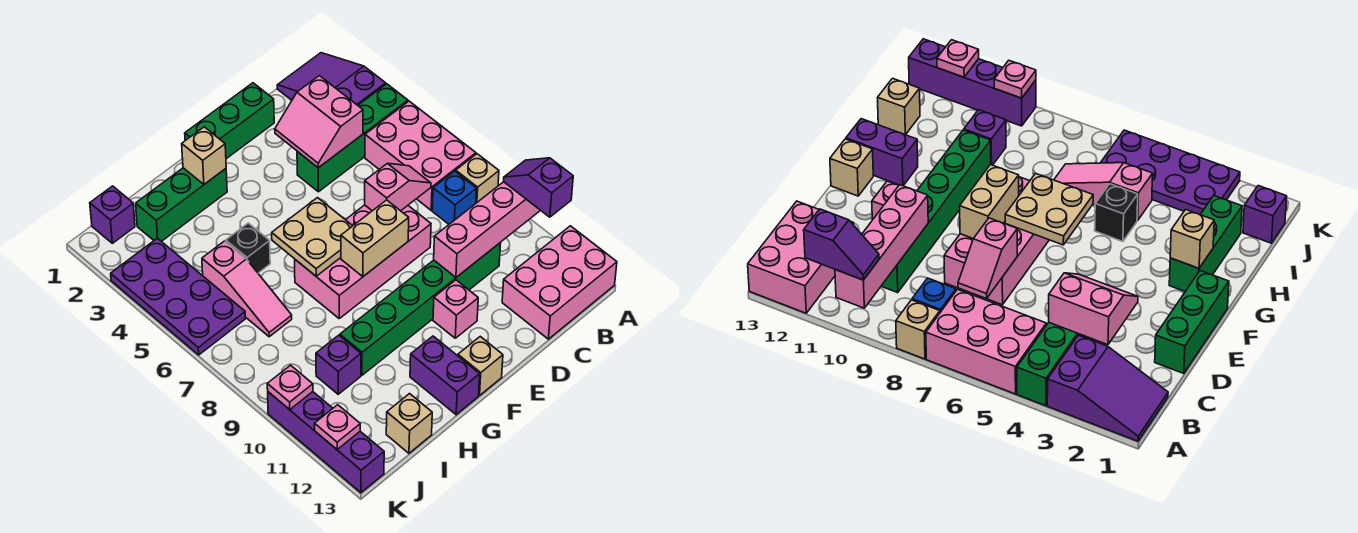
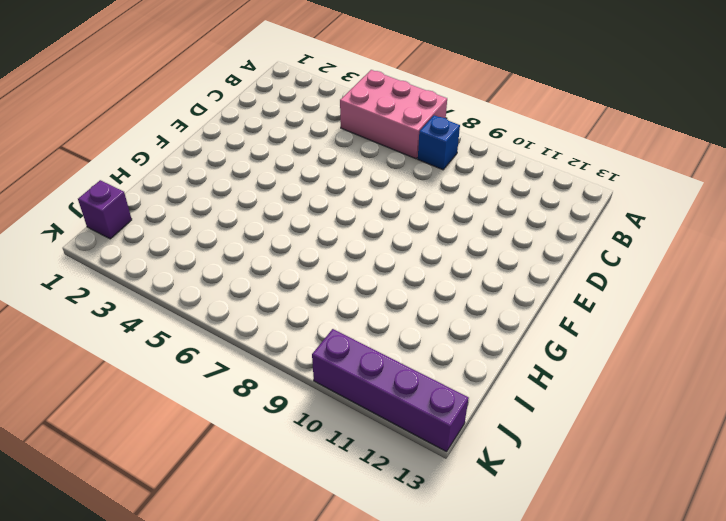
none -> purple slope A1:B3 level 1 top 3
none -> green brick A4:D4 level 1
none -> tan brick A8 level 1

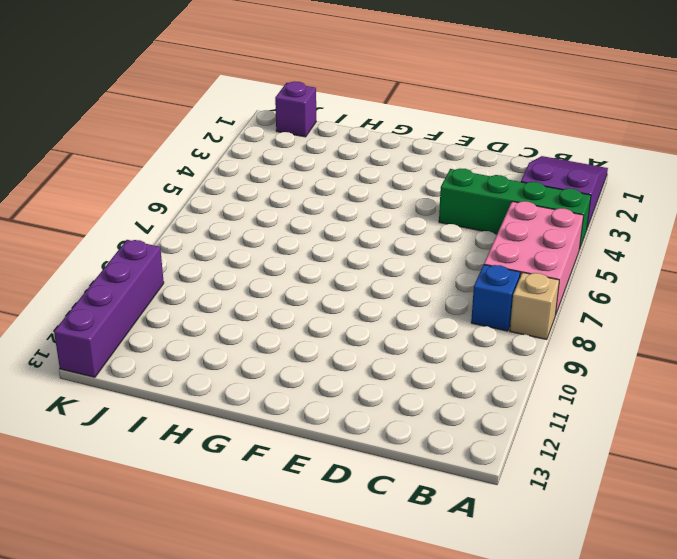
none -> pink brick A12:C13 level 1
none -> green brick C10:H10 level 1
none -> green brick D1:F1 level 1

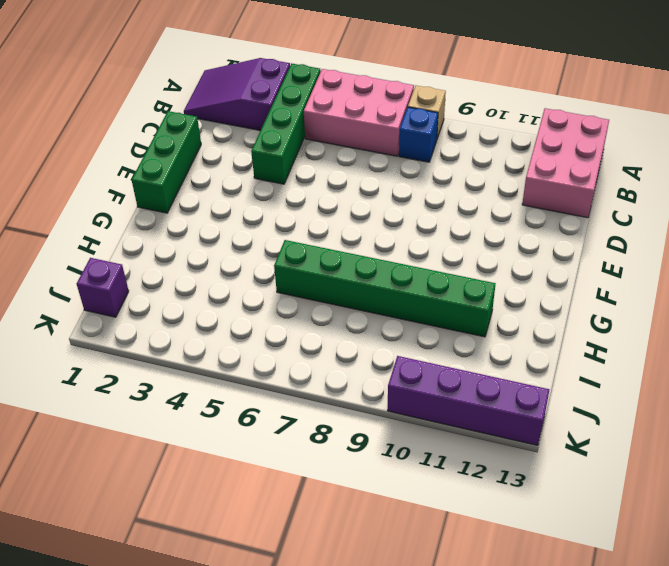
green brick H6:H11 level 1 -> green brick C10:H10 level 1
none -> pink brick D7:G8 level 1
none -> pink brick E11 level 1
none -> tan brick F13 level 1

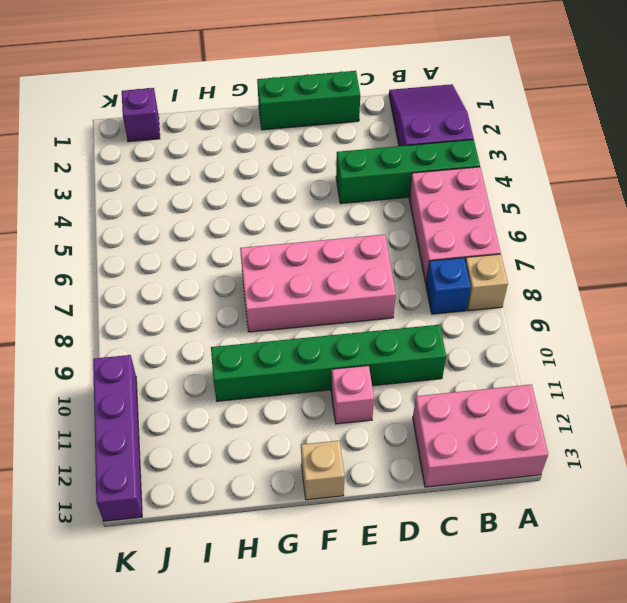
none -> green brick G2:I2 level 1
none -> purple brick G12:G13 level 1
none -> black brick H5 level 1

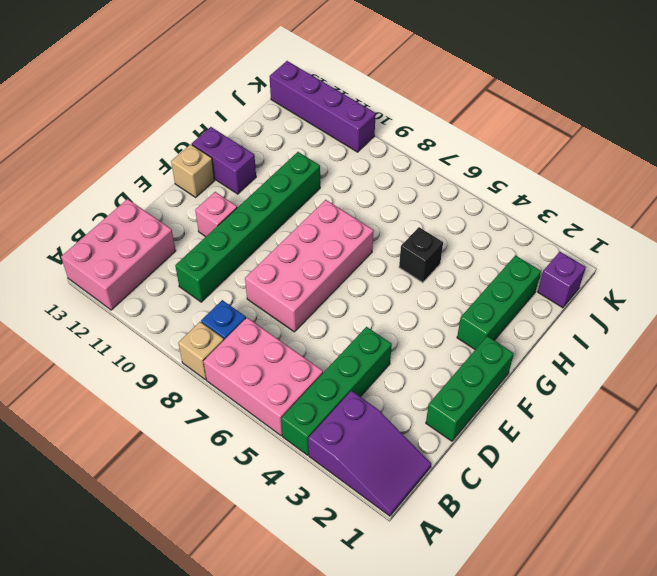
none -> pink slope I5:I7 level 1 top 5
none -> purple brick I10 level 1
none -> tan brick I13 level 1

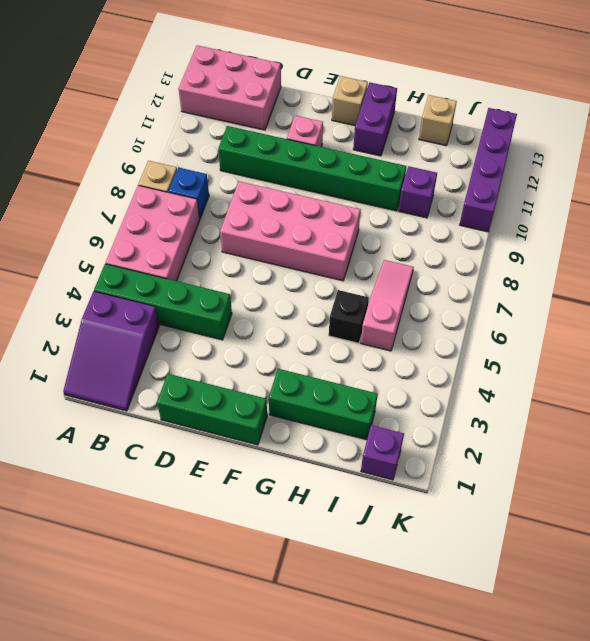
none -> purple plate J3:K6 level 1
none -> pink brick A10:D10 level 2
none -> pink slope C3:D4 level 2 top C

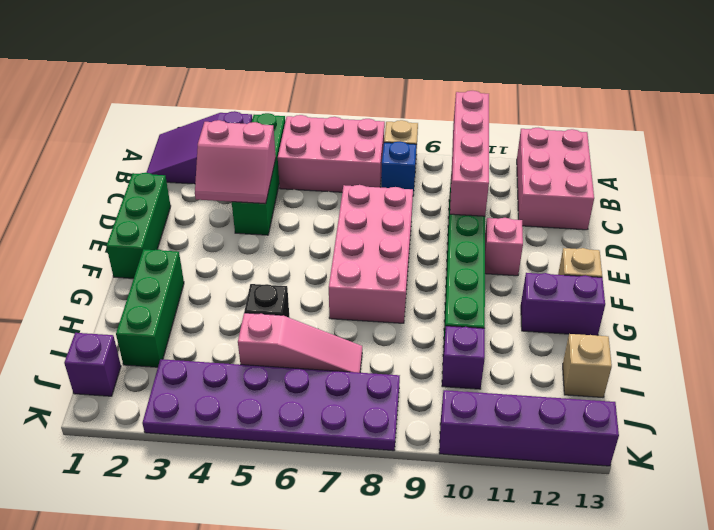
purple plate J3:K8 level 1 -> purple plate J3:K6 level 1
none -> pink slope C7:D7 level 2 top D
none -> tan brick E8:F8 level 2
none -> tan plate F6:G7 level 2

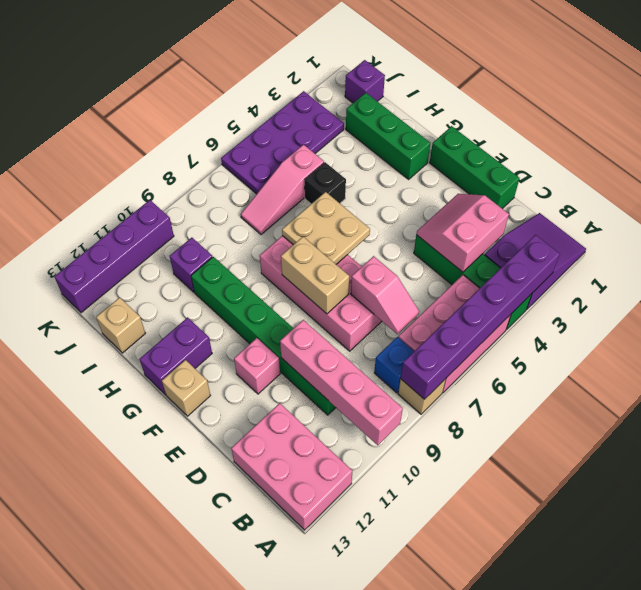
purple brick A3:A8 level 2 -> none
none -> tan brick G2 level 2
none -> pink plate K10 level 2
none -> pink plate K12 level 2

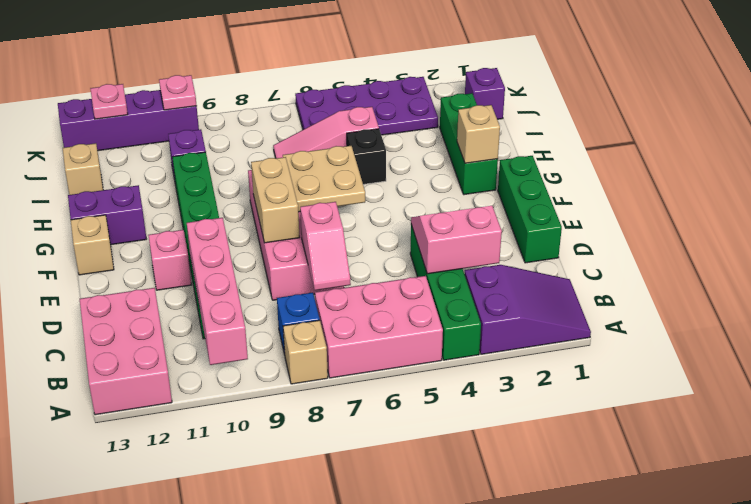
none -> purple slope A10:A11 level 3 top 11

